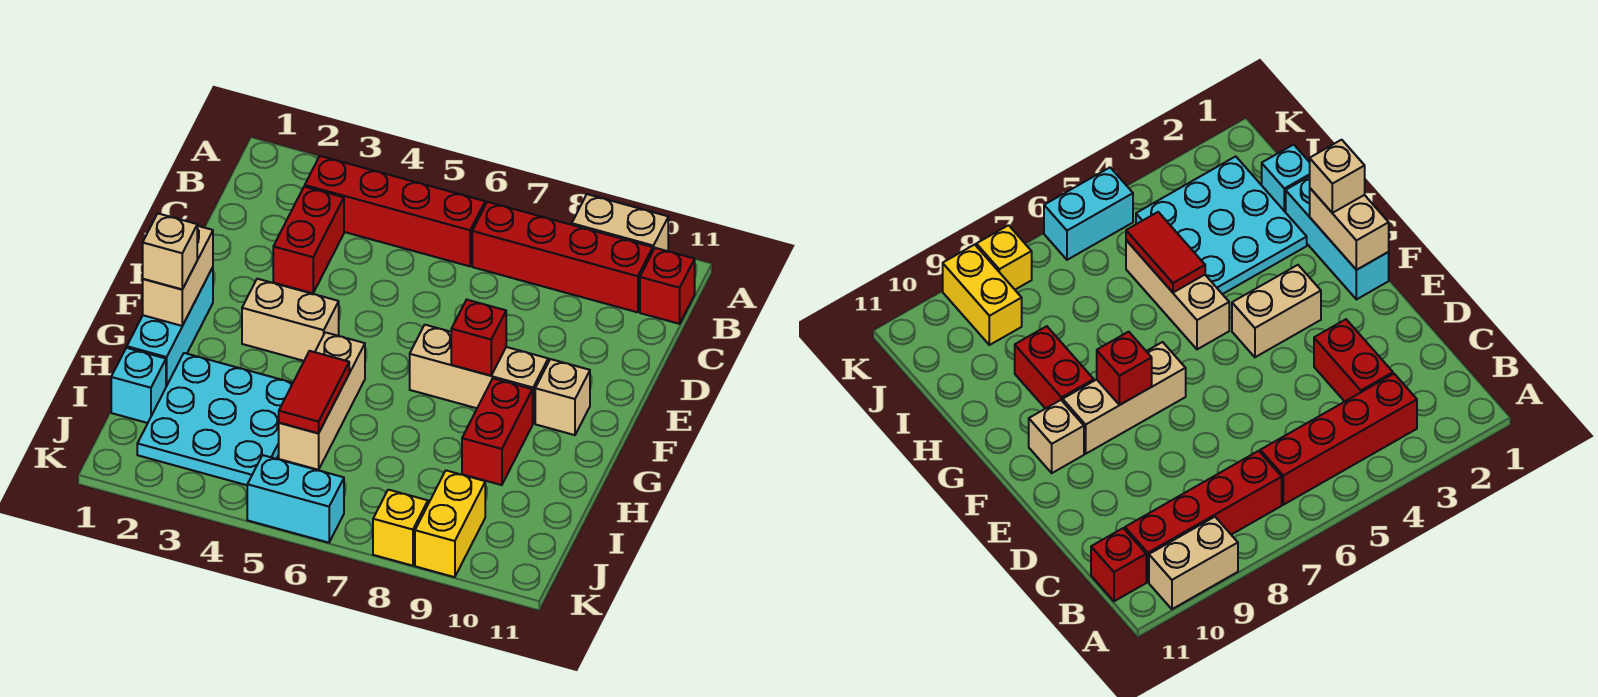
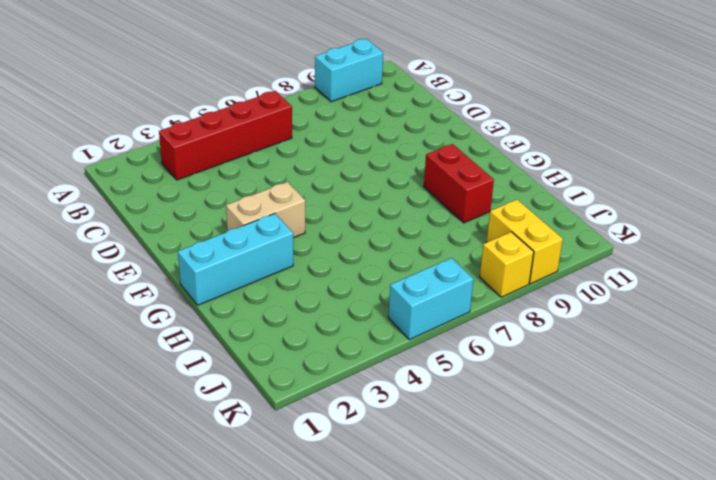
cyan brick A9:A10 level 1 -> tan brick A9:A10 level 1
cyan brick G1:G3 level 1 -> cyan brick F1:H1 level 1
none -> red brick B7:B10 level 1
none -> red brick B11 level 1
none -> red brick C3:D3 level 1

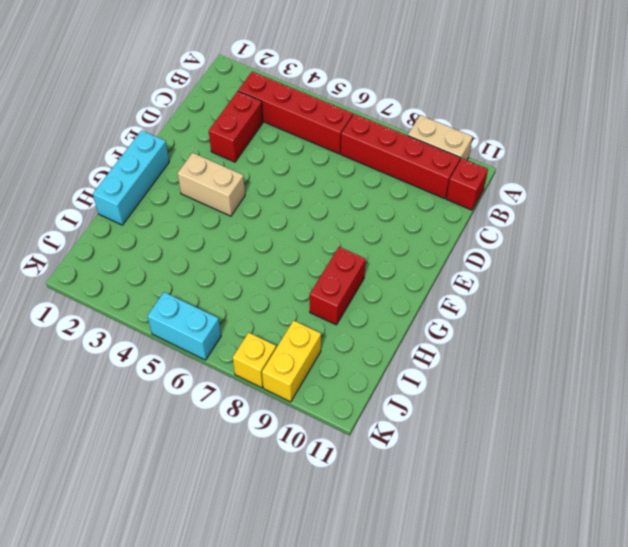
none -> tan brick F7:F9 level 1
none -> tan brick F10 level 1
none -> tan brick G5:I5 level 1

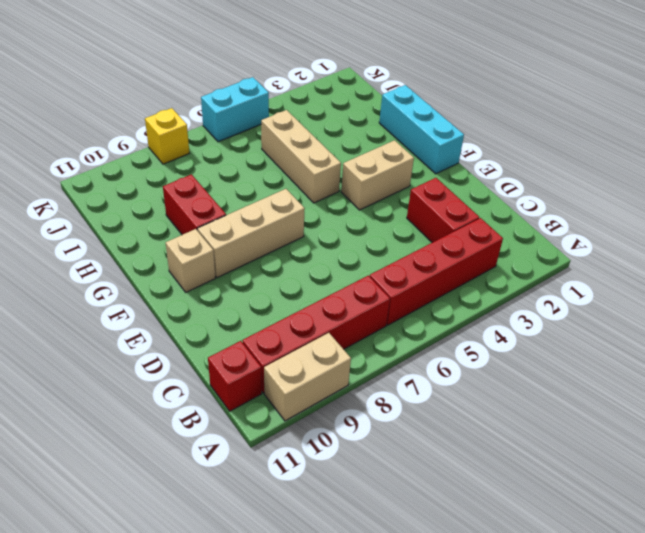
none -> cyan plate H2:J4 level 1
none -> cyan brick I1 level 1
none -> yellow brick J9:K9 level 1

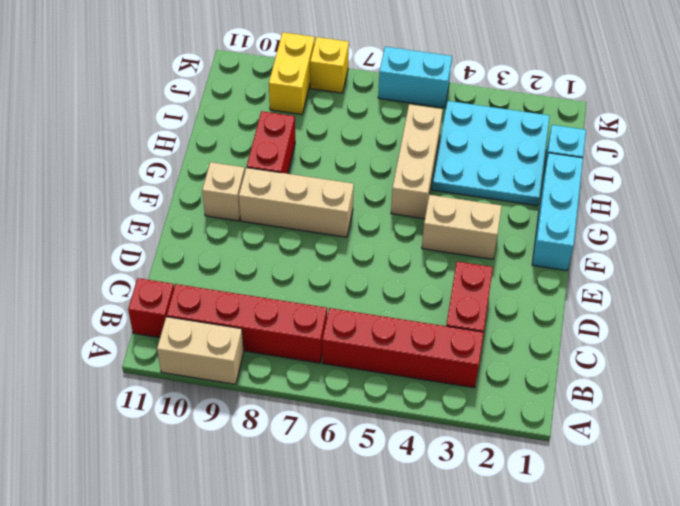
none -> tan brick F1:G1 level 2
none -> red brick F8 level 2
none -> red tile H5:I5 level 2

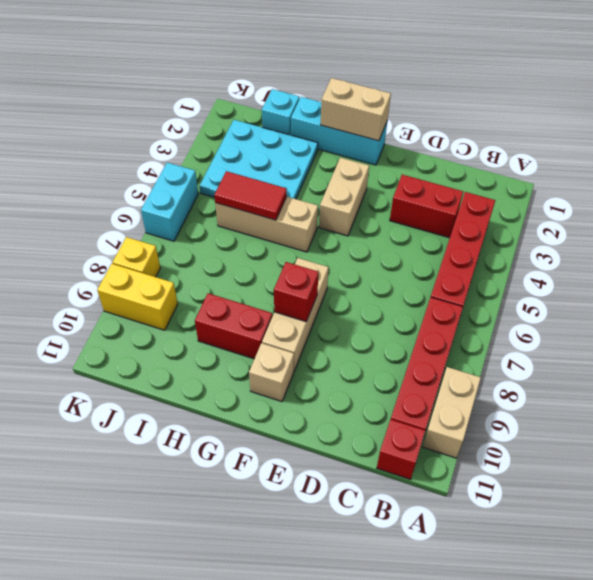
none -> tan brick G1 level 3

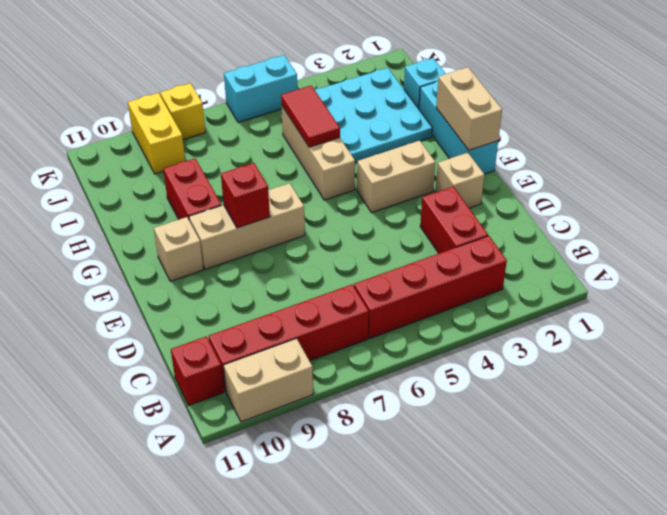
tan brick E2 level 1 -> tan brick G1 level 3

